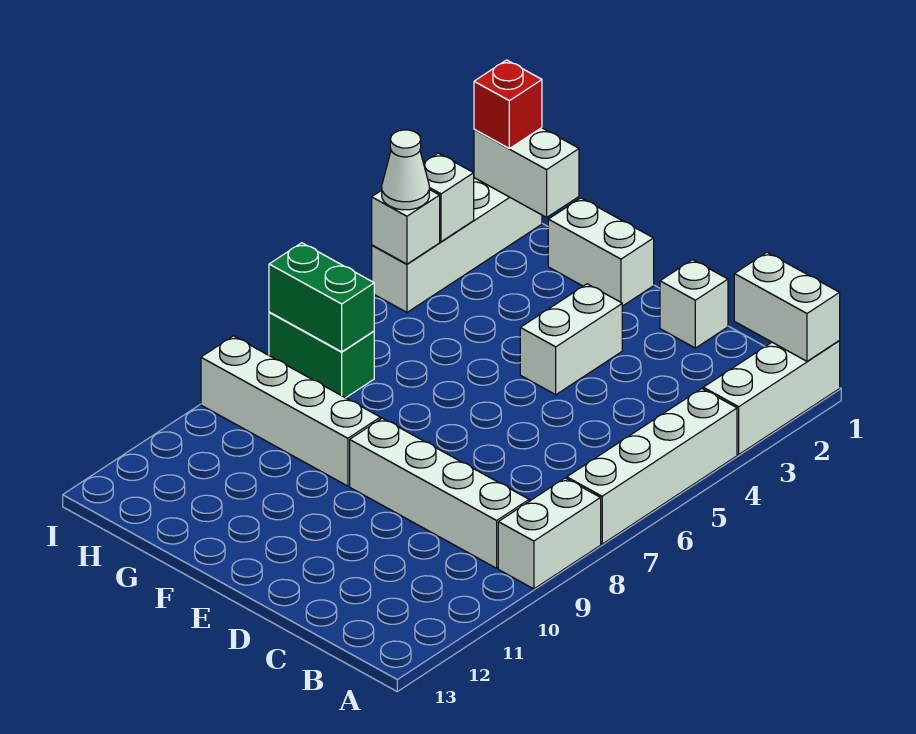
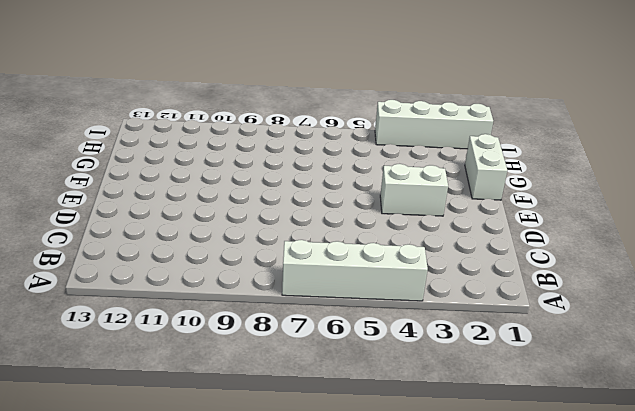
none -> white brick A1:A3 level 1
none -> white brick A8:A9 level 1
none -> white brick B9:E9 level 1

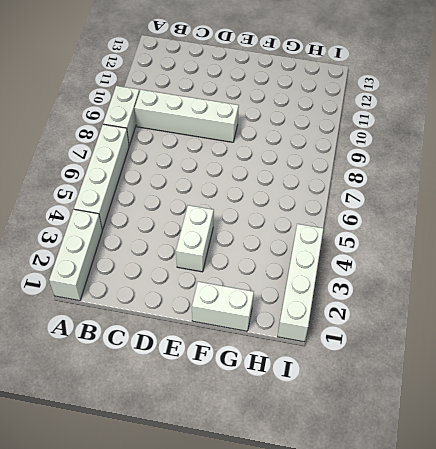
none -> white brick D1 level 1
none -> white brick F9:I9 level 1
none -> green brick H7:I7 level 1

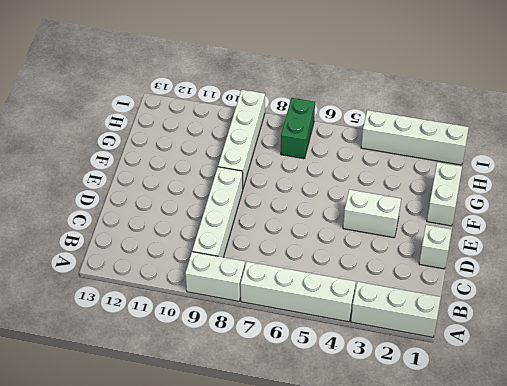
none -> white brick A1:B1 level 2
none -> white brick H1:I1 level 2
none -> green brick H7:I7 level 2

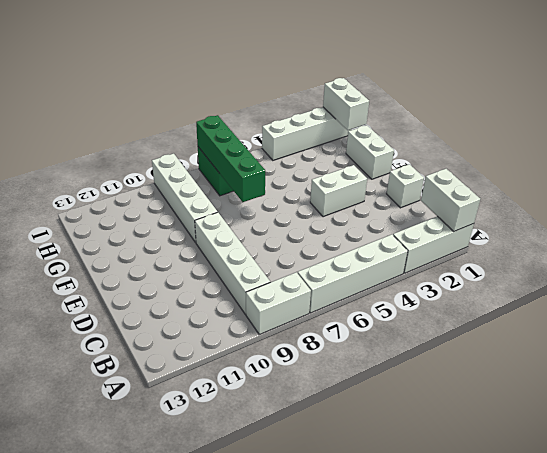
green brick F7:I7 level 2 -> green brick H7:I7 level 2
none -> white brick I3 level 2
none -> white brick I4 level 2
none -> red brick I1 level 3

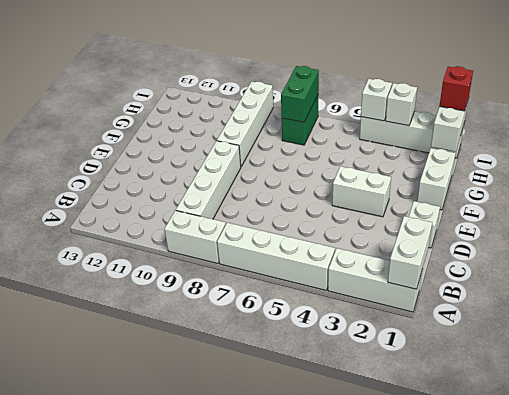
none -> white cone I4 level 3

